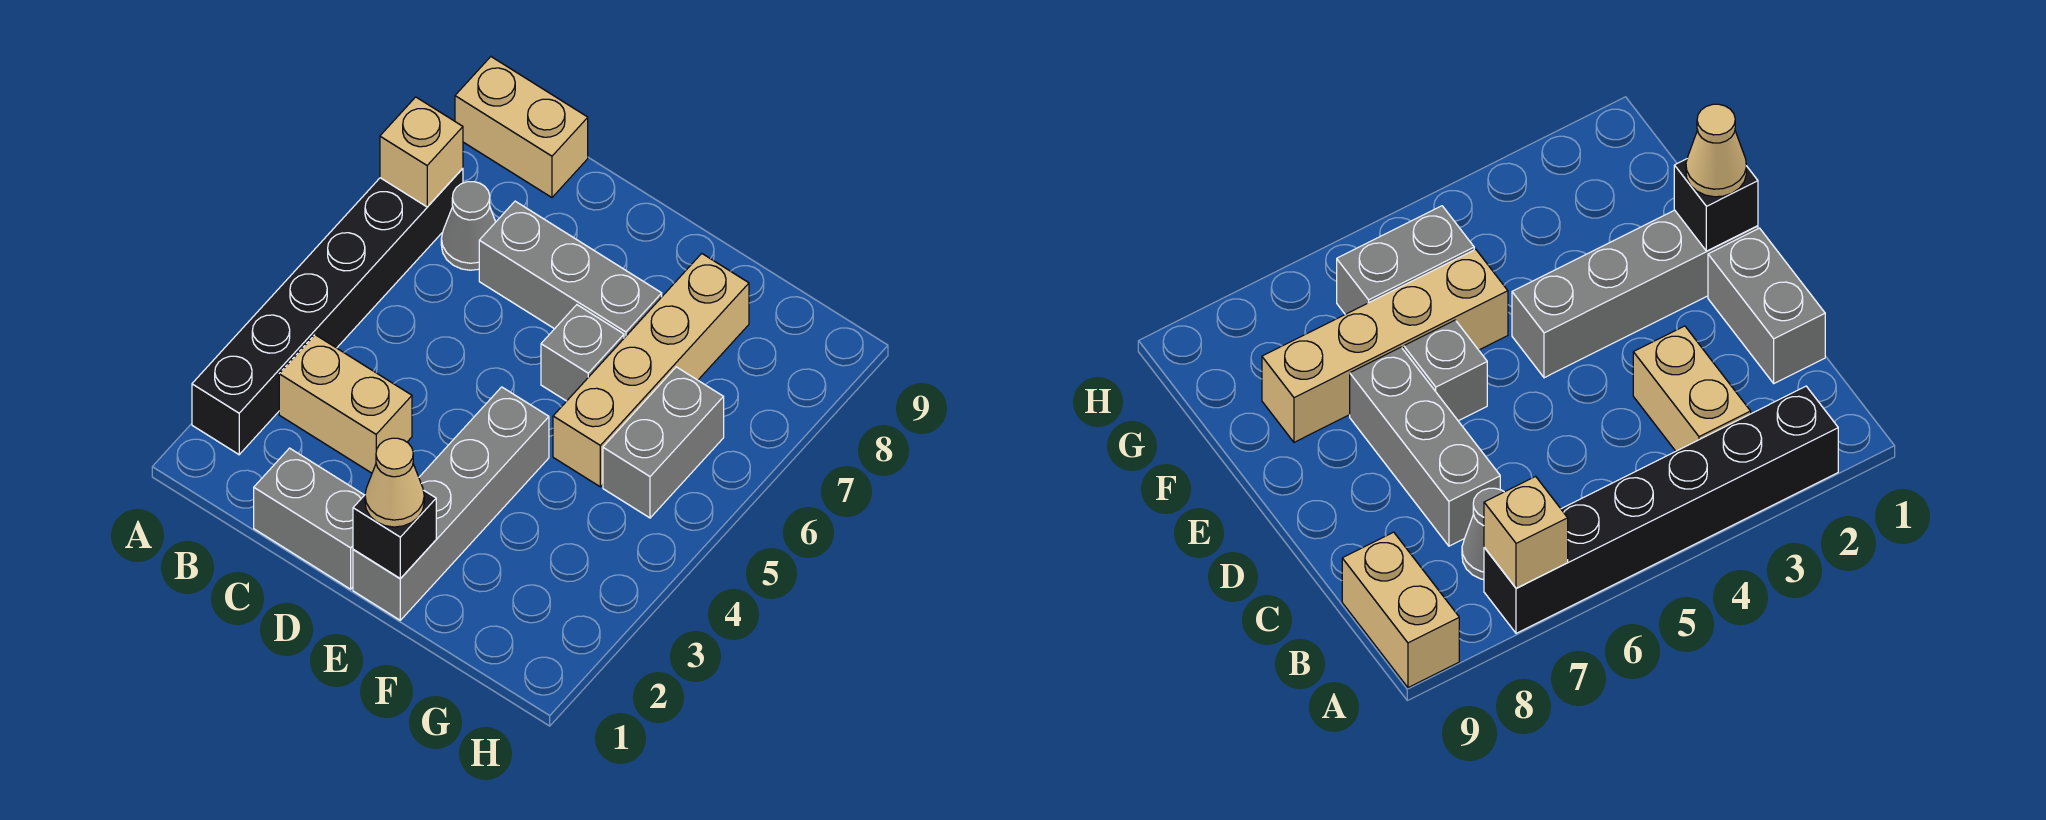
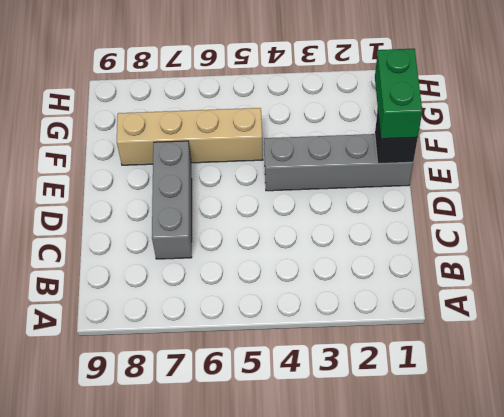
green brick E1:F1 level 3 -> tan cone E1 level 3
none -> black brick A2:A7 level 1
none -> tan brick A9:B9 level 1
none -> tan brick B3:C3 level 1

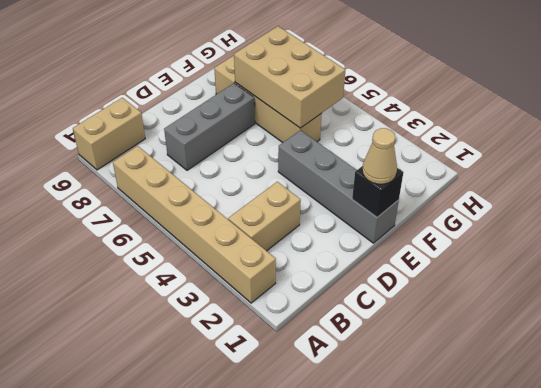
tan brick A2:A7 level 1 -> black brick A2:A7 level 1
tan brick F5:G7 level 2 -> none
none -> grey cone B7 level 1
none -> grey brick C1:D1 level 1
none -> grey brick E6 level 1

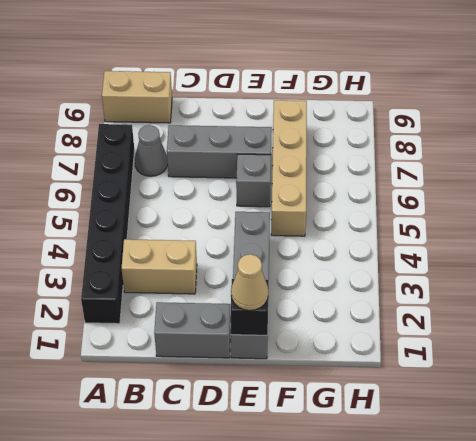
none -> grey brick G5:G6 level 1
none -> tan brick A7 level 2

